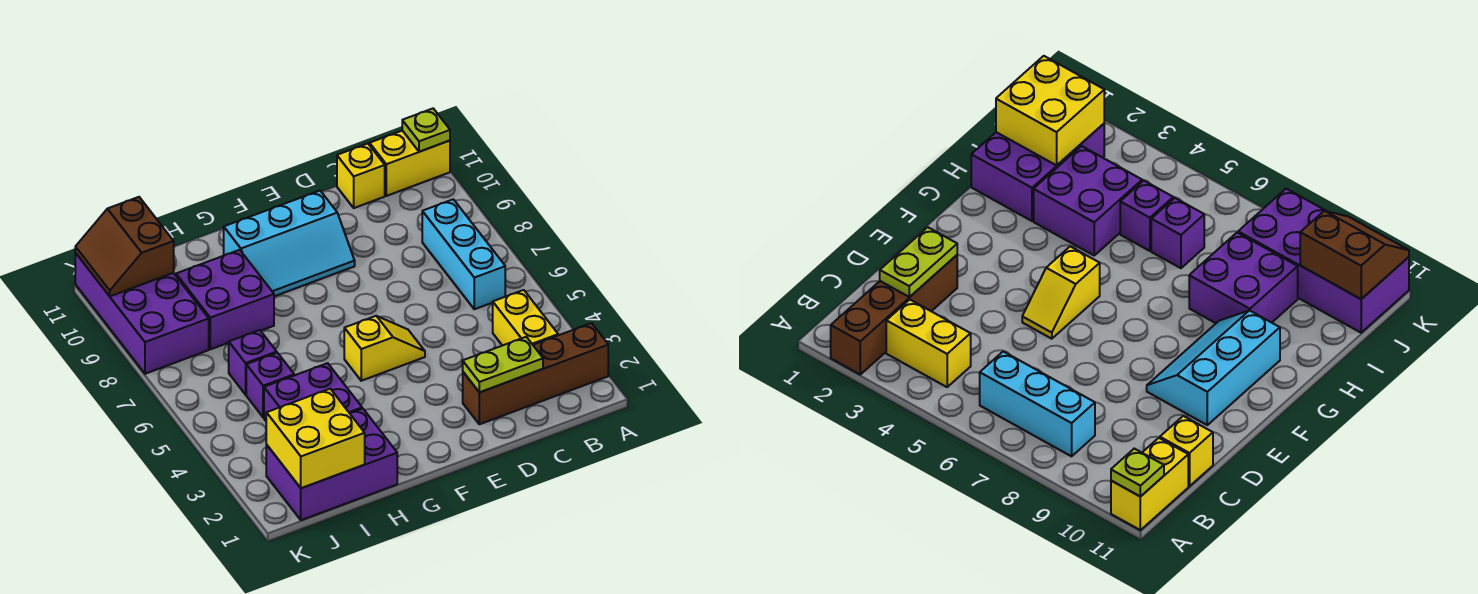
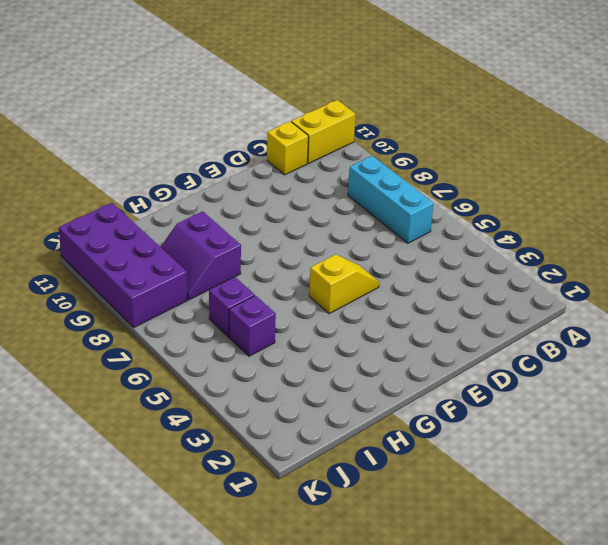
purple slope H8:I9 level 1 top H -> purple brick H8:I9 level 1
none -> brown brick A2:D2 level 1
none -> yellow brick B3:B4 level 1
none -> cyan slope E9:G10 level 1 top 10

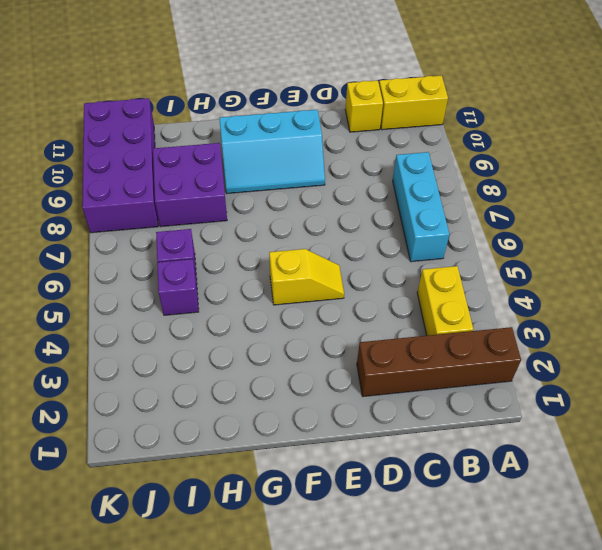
none -> purple brick H1:J2 level 1
none -> purple brick H3:I4 level 1
none -> lime plate A11 level 2

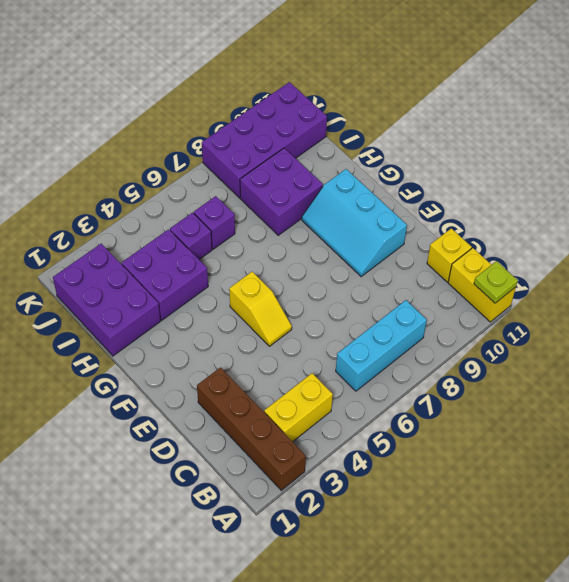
none -> lime plate C2:D2 level 2
none -> yellow brick I1:J2 level 2
none -> brown slope J10:K11 level 2 top J

